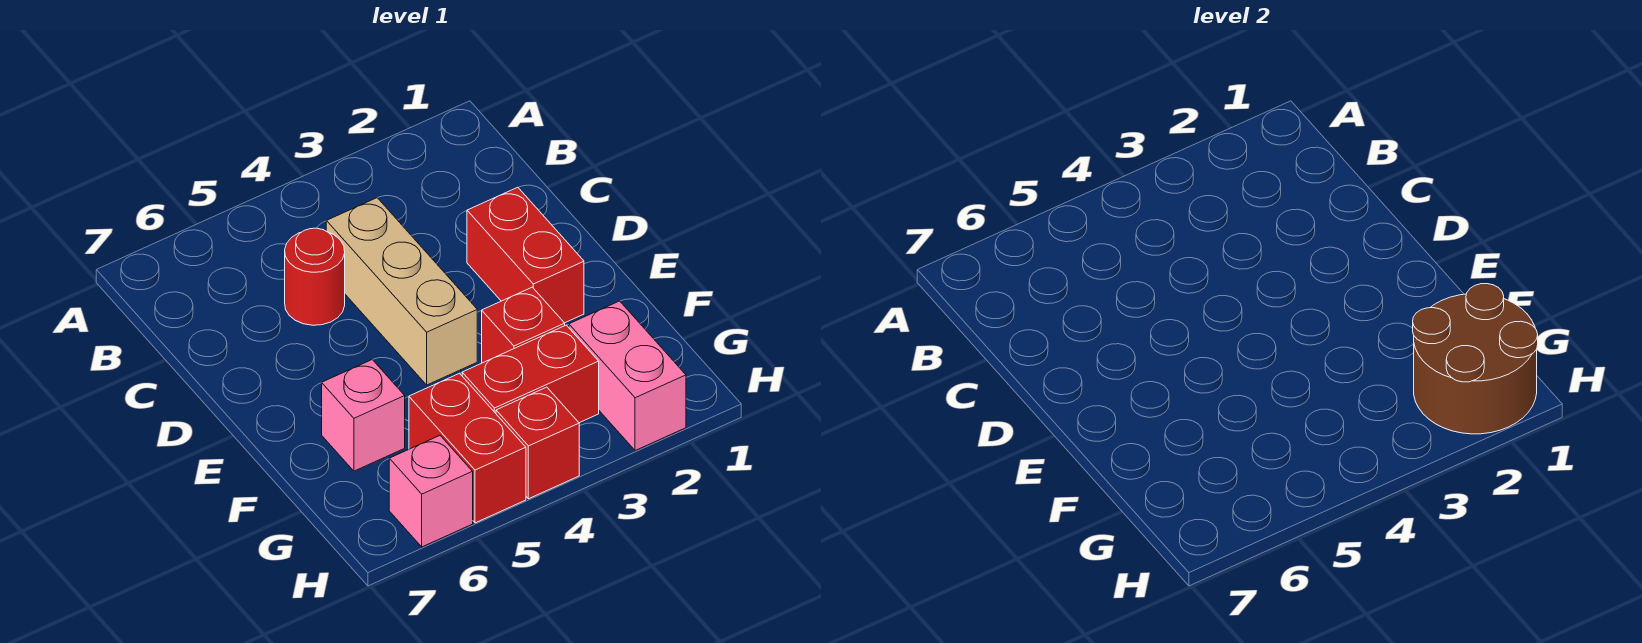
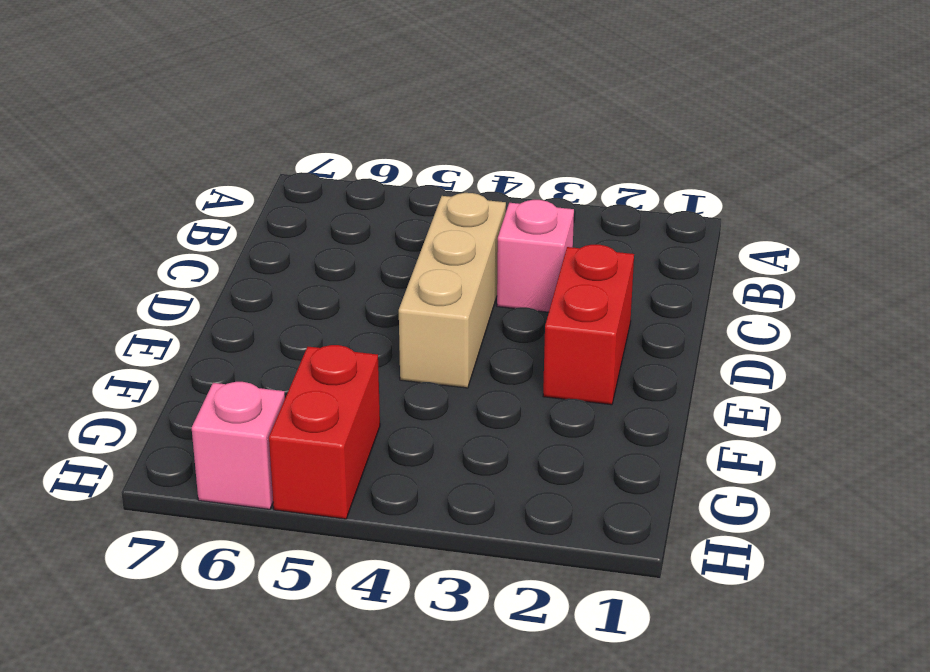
pink brick C3 level 1 -> pink brick F6 level 1
none -> red round brick C5 level 1
none -> red brick F3 level 1

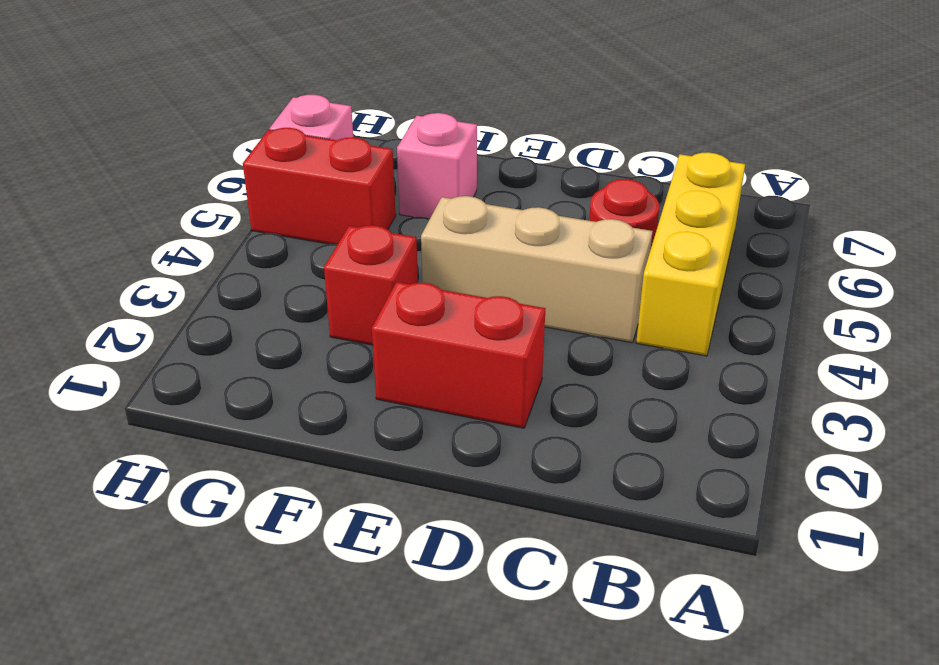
yellow brick B4:B6 level 1 -> none
none -> pink brick G2:H2 level 1
none -> red brick G3:G4 level 1

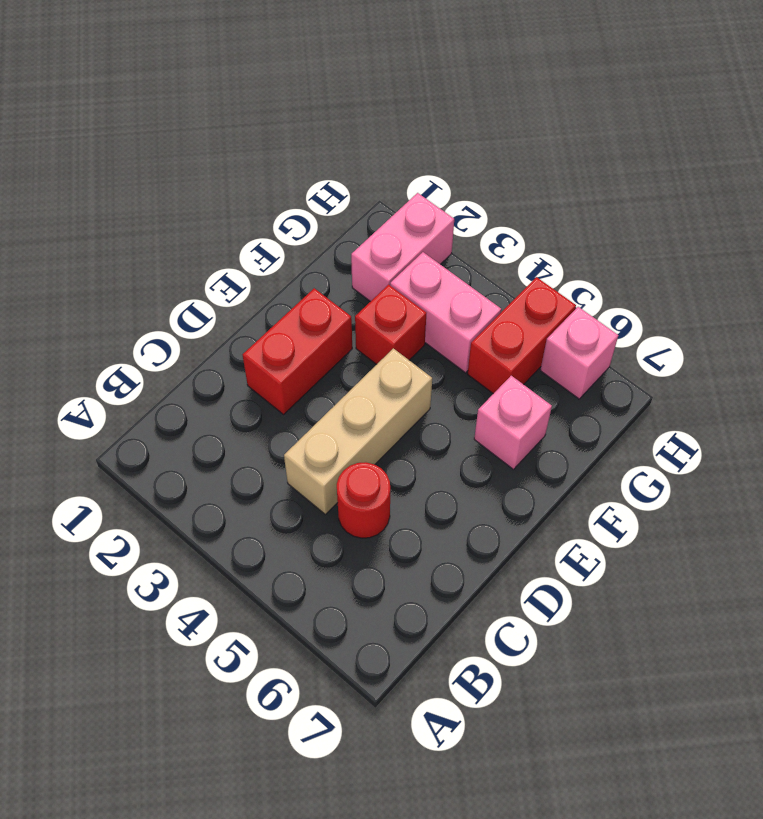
pink brick G3:G4 level 1 -> red brick G3:G4 level 1
none -> red brick H4 level 1
none -> brown round brick G1:H2 level 2

